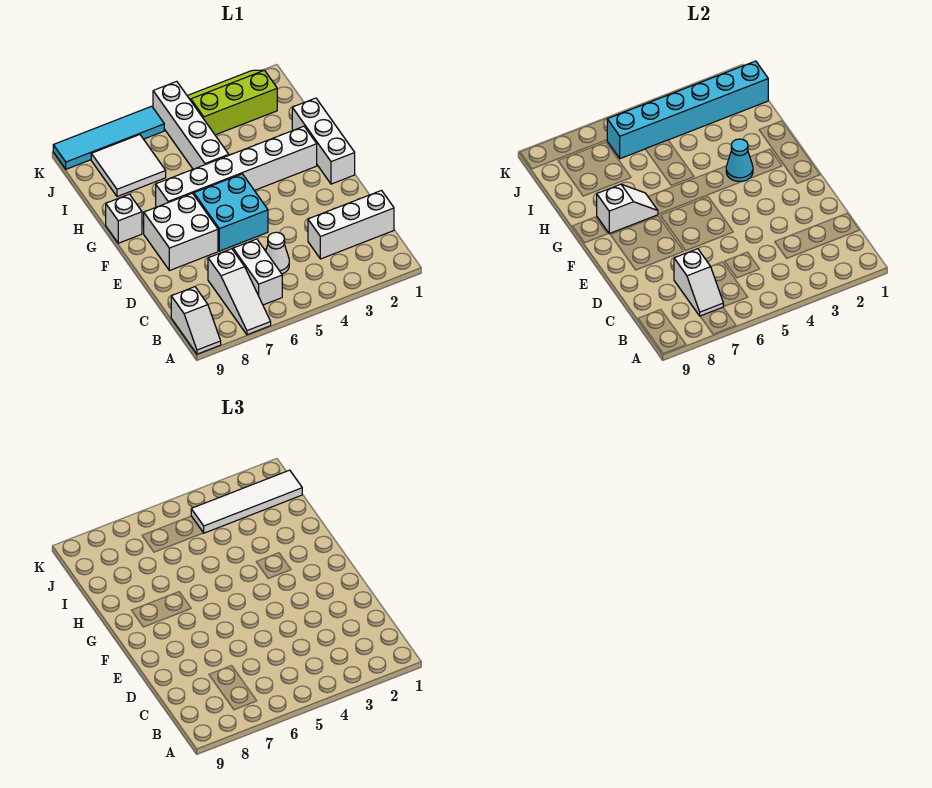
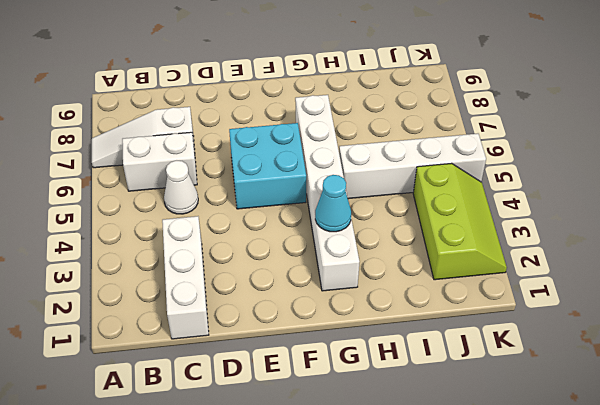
none -> white slope A9:B9 level 1 top B
none -> white brick E7:F8 level 1
none -> white brick F1:H1 level 1

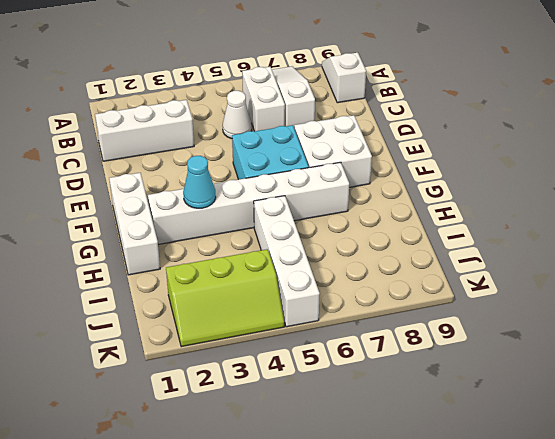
none -> white brick G9 level 1
none -> white tile I7:J8 level 1
none -> cyan tile K6:K9 level 1

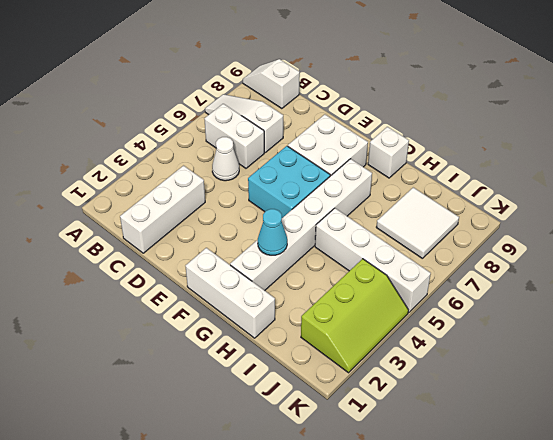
none -> cyan tile K6:K9 level 1
none -> white slope B7:C7 level 2 top C
none -> white slope G7:G8 level 2 top 8

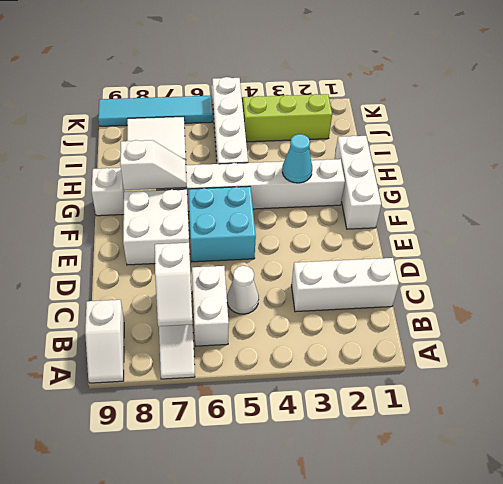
none -> cyan brick J1:J6 level 2
none -> white tile J1:J4 level 3

